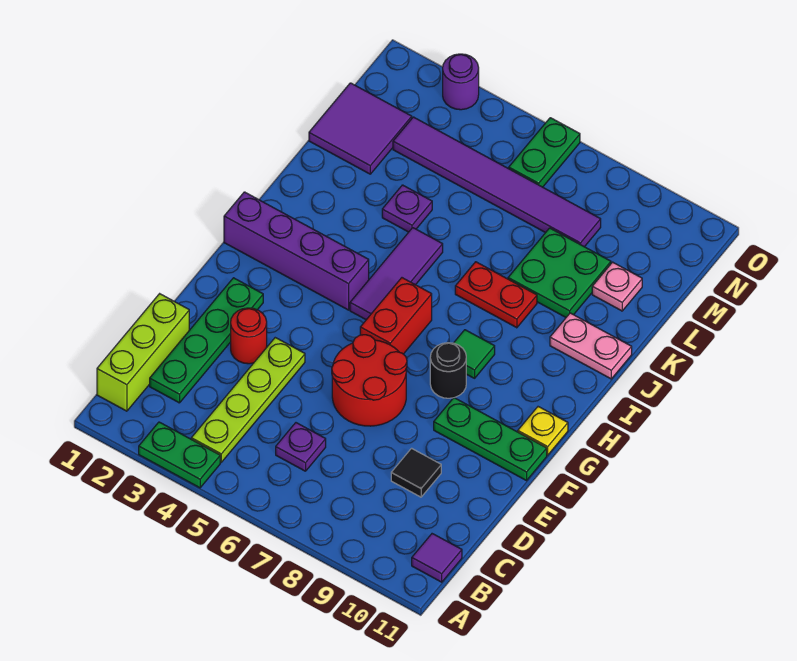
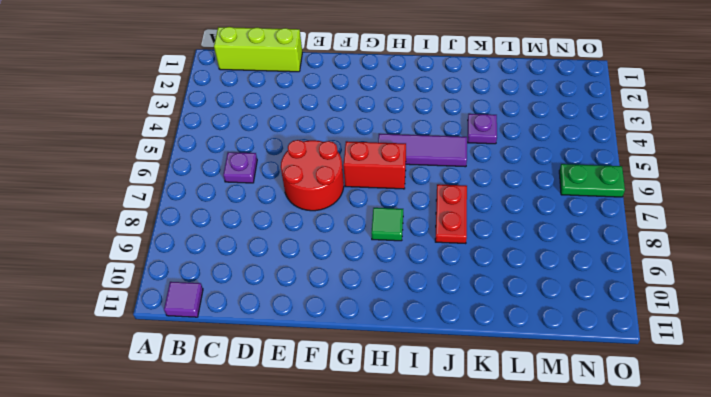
none -> green plate A3:A4 level 1
none -> lime plate B4:E4 level 1
none -> green plate C2:F2 level 1

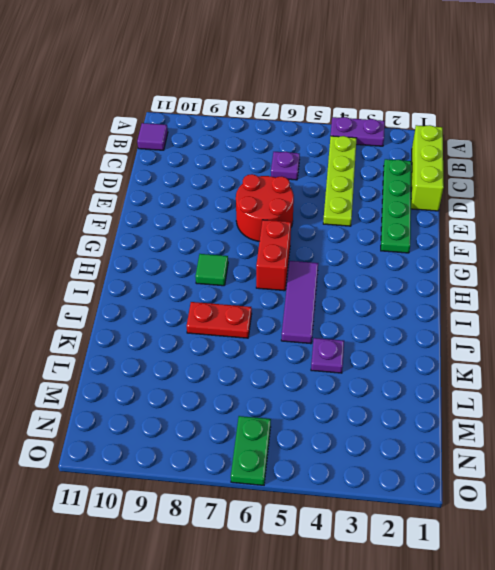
purple plate A3:A4 level 1 -> green plate A3:A4 level 1
none -> black tile D9 level 1
none -> red round brick E3 level 1
none -> green plate F9:F11 level 1

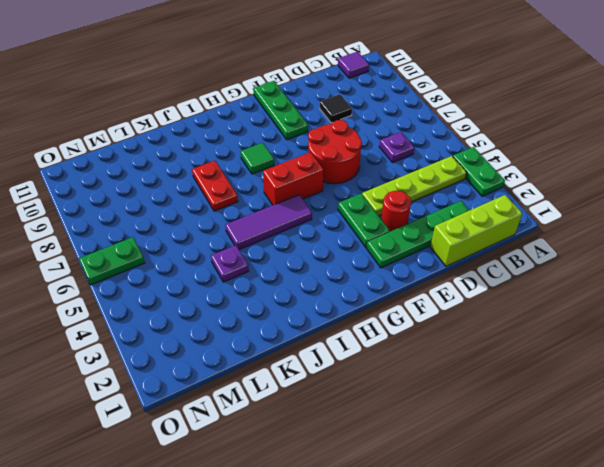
green plate F3:F4 level 1 -> none
none -> black round brick G8 level 1
none -> yellow plate G11 level 1
none -> purple brick H1:H4 level 1

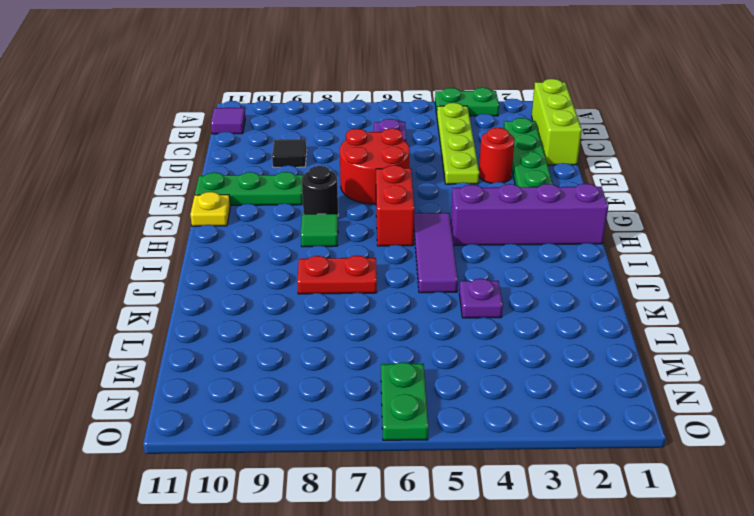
none -> pink plate J10:J11 level 1
none -> green plate K8:L9 level 1
none -> purple tile L1:M2 level 1

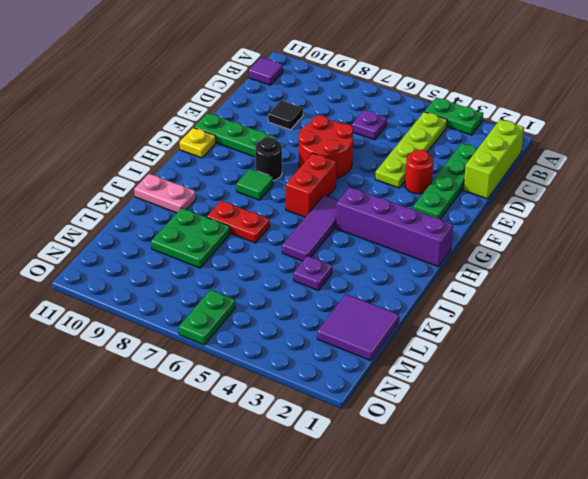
none -> pink plate L10 level 1
none -> purple tile M3:M8 level 1
none -> purple round brick O3 level 1

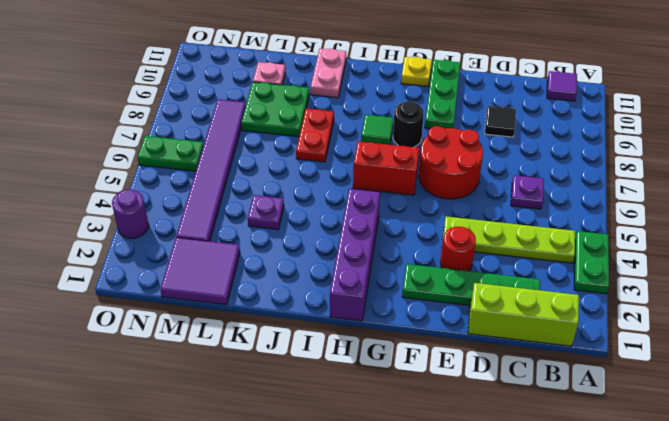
none -> purple tile H5:J5 level 1

